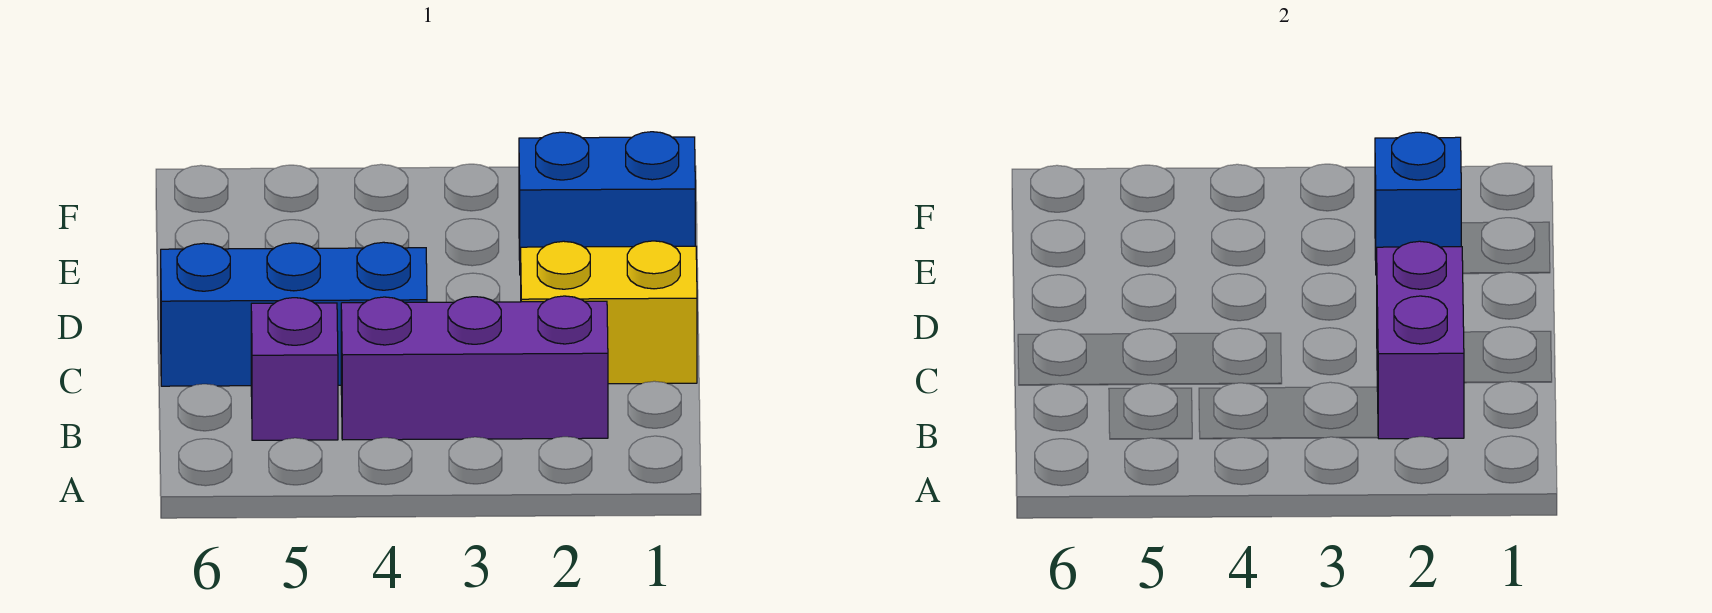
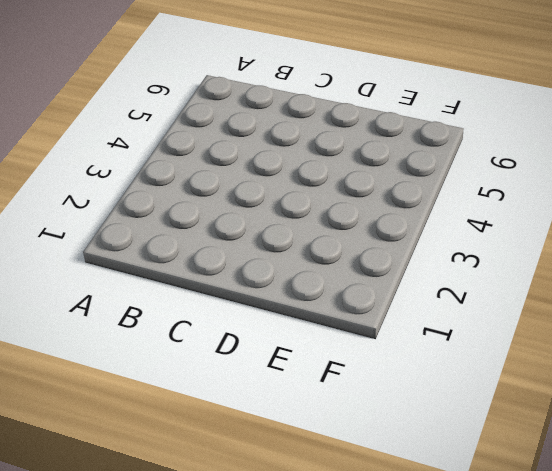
none -> purple brick B2:B4 level 1
none -> purple brick B5 level 1

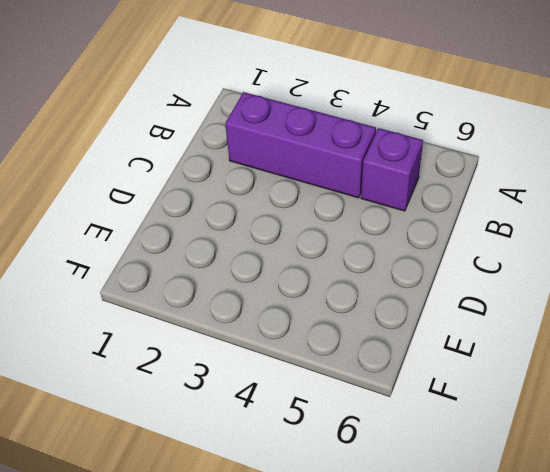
none -> yellow brick C1:C2 level 1
none -> blue brick C4:C6 level 1

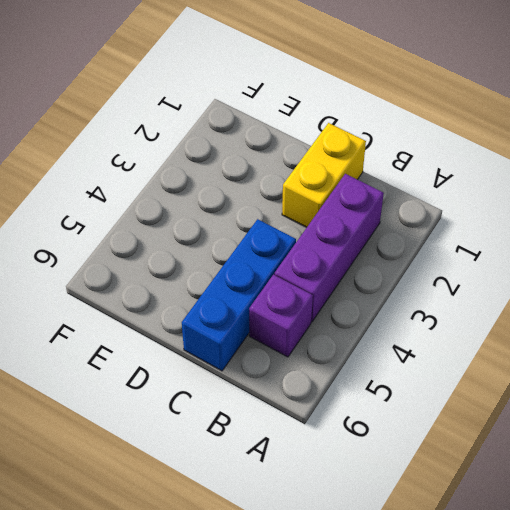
none -> blue brick E1:E2 level 1
none -> purple brick B2:C2 level 2

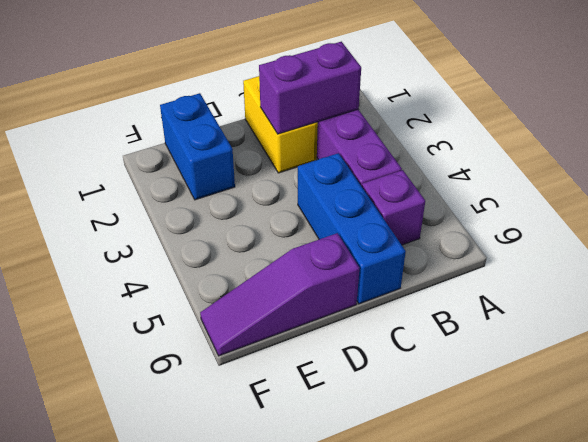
purple slope D6:F6 level 1 top D -> none
none -> blue brick E2 level 2

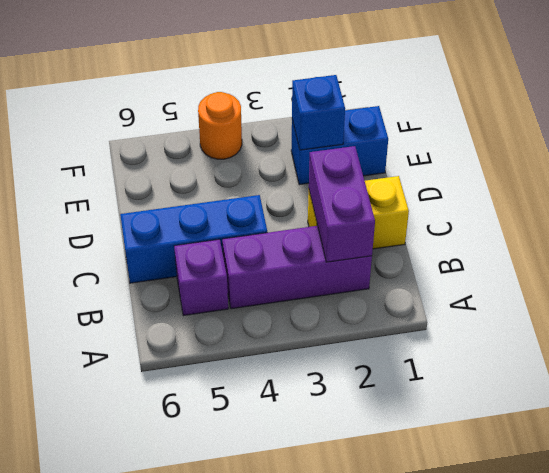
orange round brick F4 level 1 -> none

